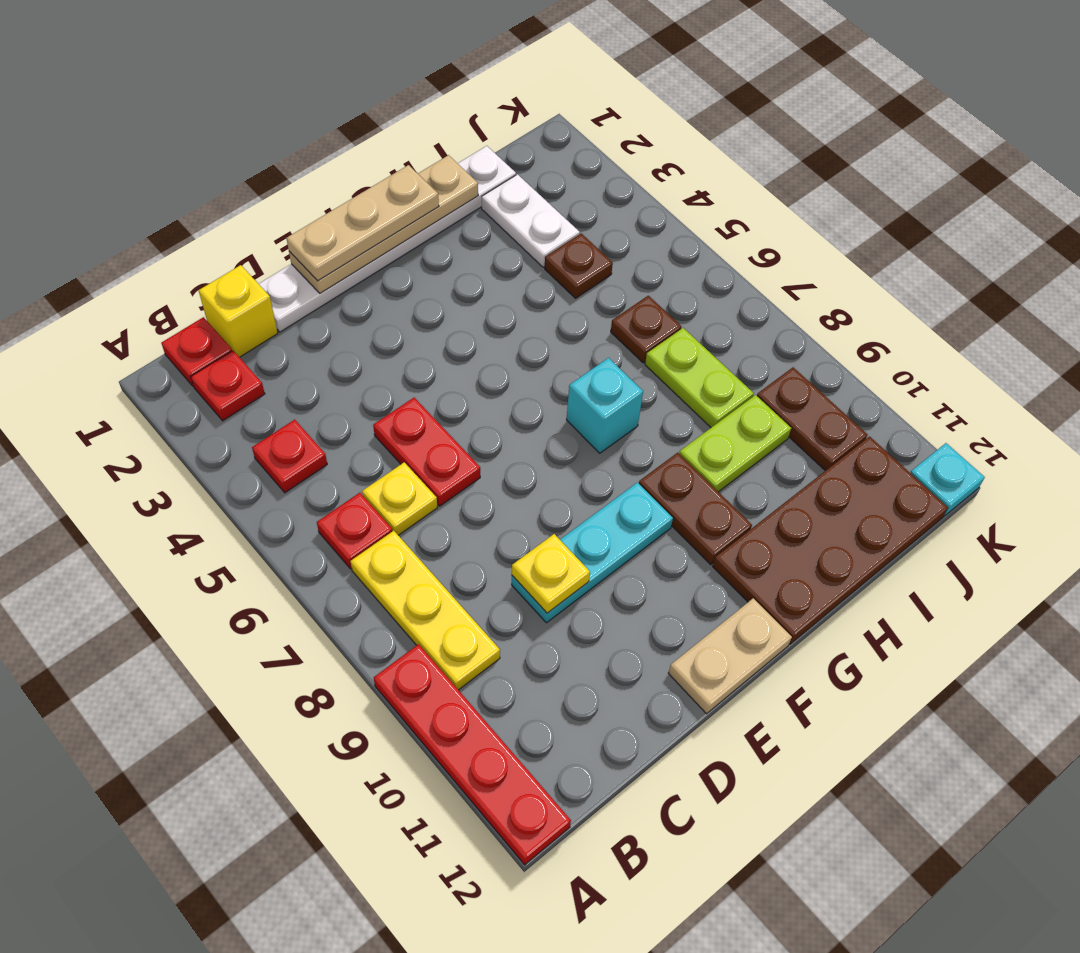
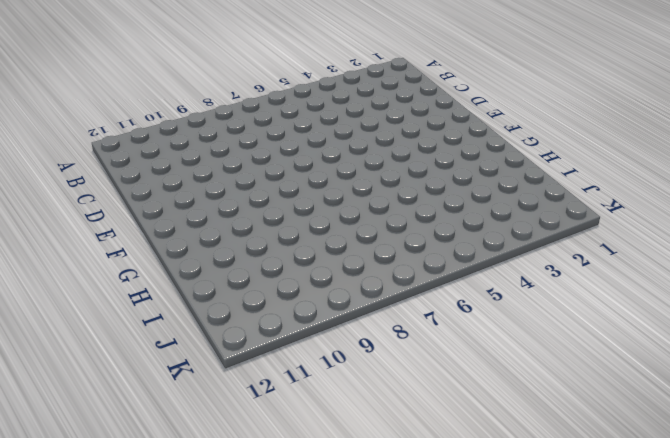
none -> red plate A9:A12 level 1
none -> red plate B1 level 1
none -> red plate B2 level 1

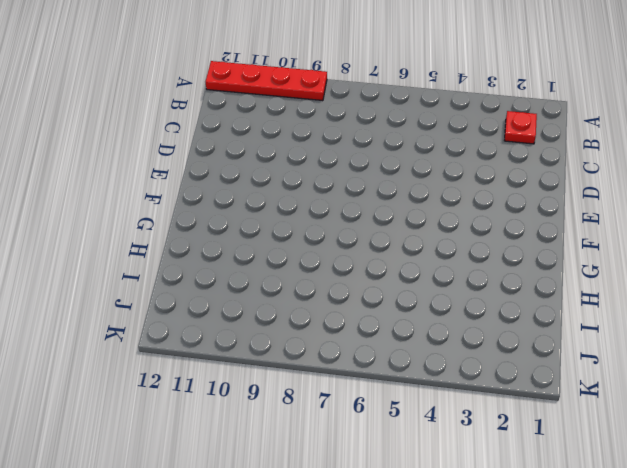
none -> red plate B1 level 1
none -> red plate B4 level 1
none -> red plate B6 level 1

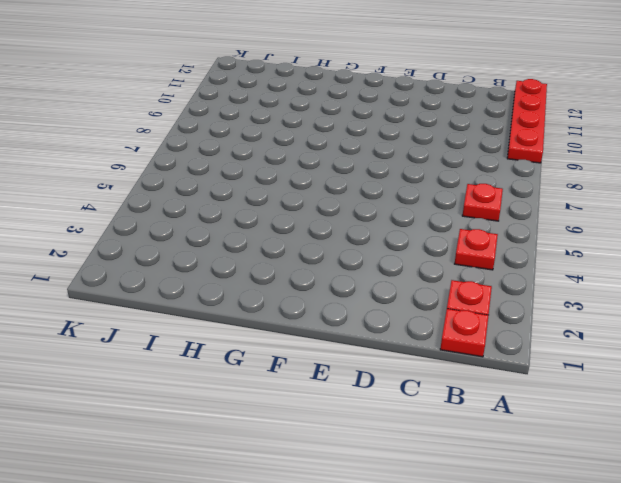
none -> yellow plate B7:B9 level 1
none -> yellow brick C1 level 1
none -> yellow plate C6 level 1

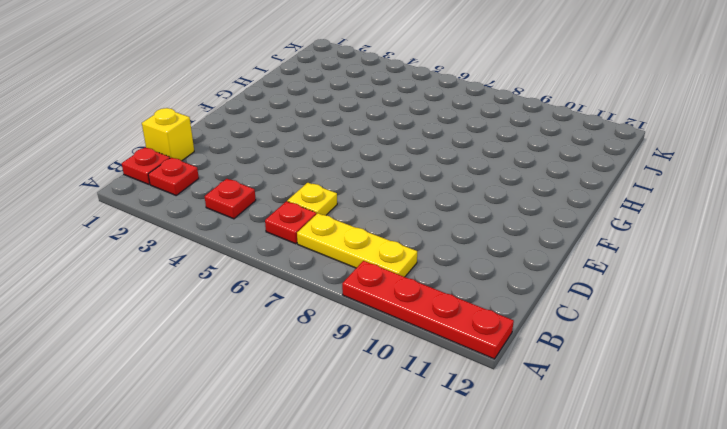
none -> white plate D1:I1 level 1
none -> red plate D5:D6 level 1
none -> cyan plate D9:F9 level 1

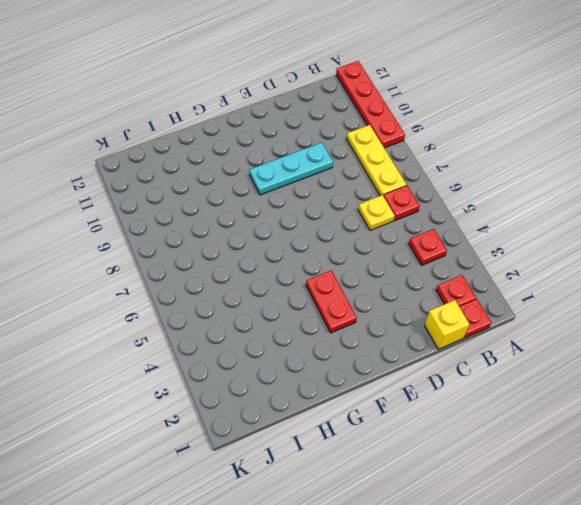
red plate F3:F4 level 1 -> red plate D5:D6 level 1
none -> white plate D1:I1 level 1
none -> tan plate E12:F12 level 1
none -> cyan brick G7 level 1

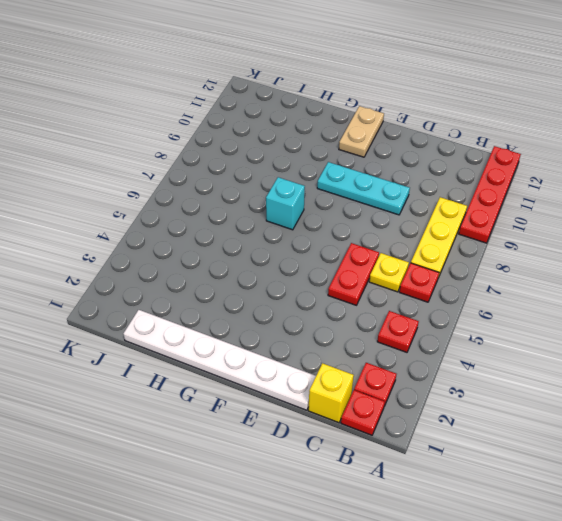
tan plate F11:F12 level 1 -> tan plate E12:F12 level 1
none -> brown plate G9:G10 level 1
none -> brown plate G11:J12 level 1
none -> lime plate H9:I9 level 1

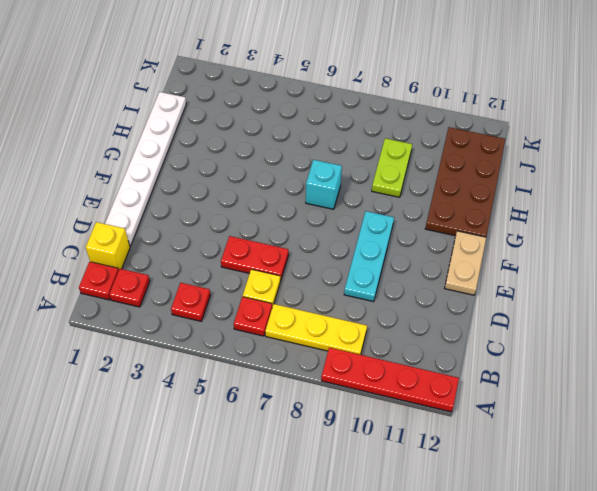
none -> brown plate G9:G10 level 1
none -> white plate I2:I3 level 1
none -> brown plate I4 level 1

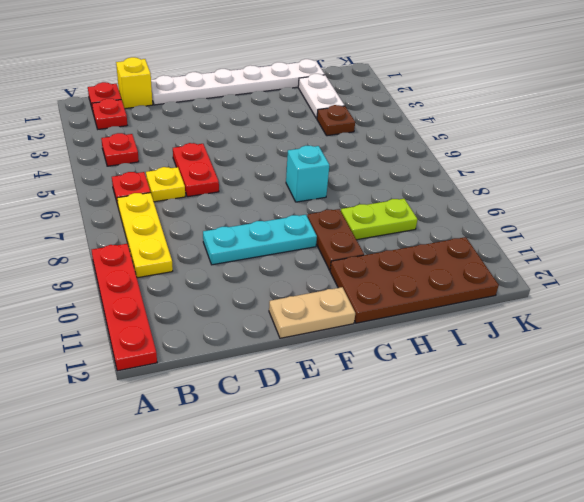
none -> brown plate I6 level 1
none -> lime plate I7:I8 level 1
none -> brown plate J9:J10 level 1

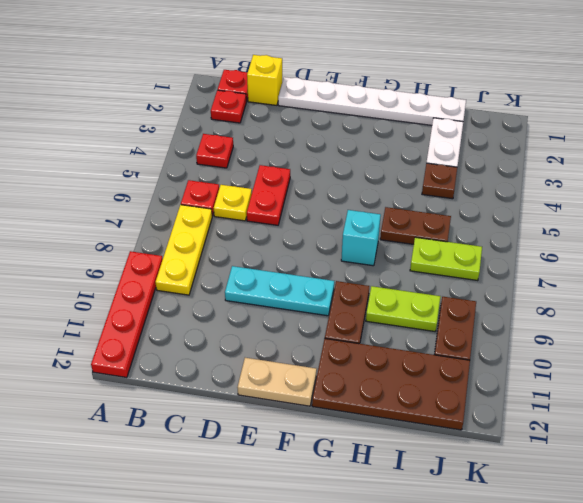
brown plate H6:I6 level 1 -> brown plate I6 level 1
lime plate I7:J7 level 1 -> lime plate I7:I8 level 1
none -> cyan plate K12 level 1
none -> yellow plate D9 level 2
none -> tan plate E1:H1 level 2

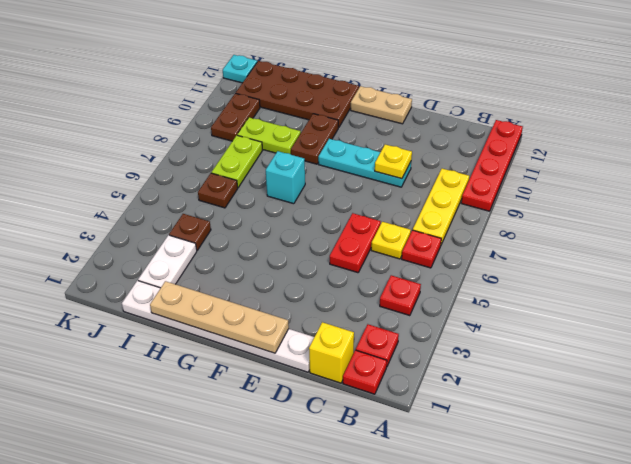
none -> tan plate E1:G1 level 3

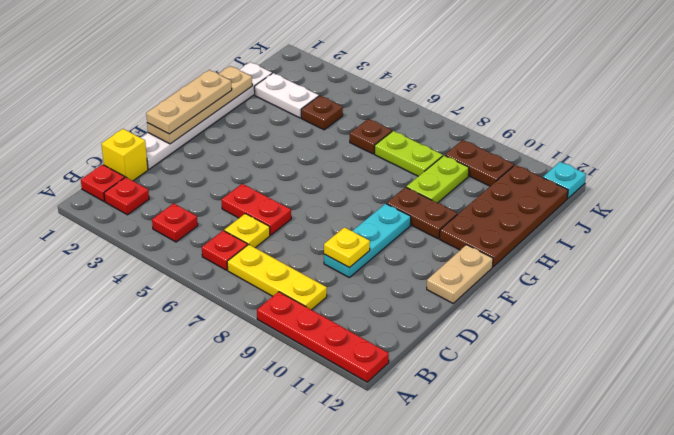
none -> cyan brick G7 level 1

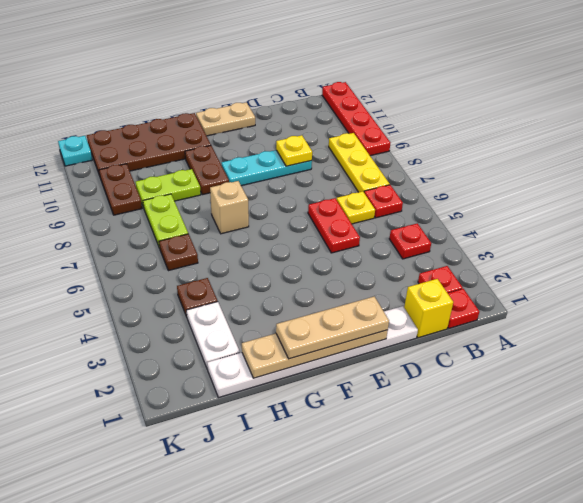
tan brick G7 level 1 -> cyan brick G7 level 1

